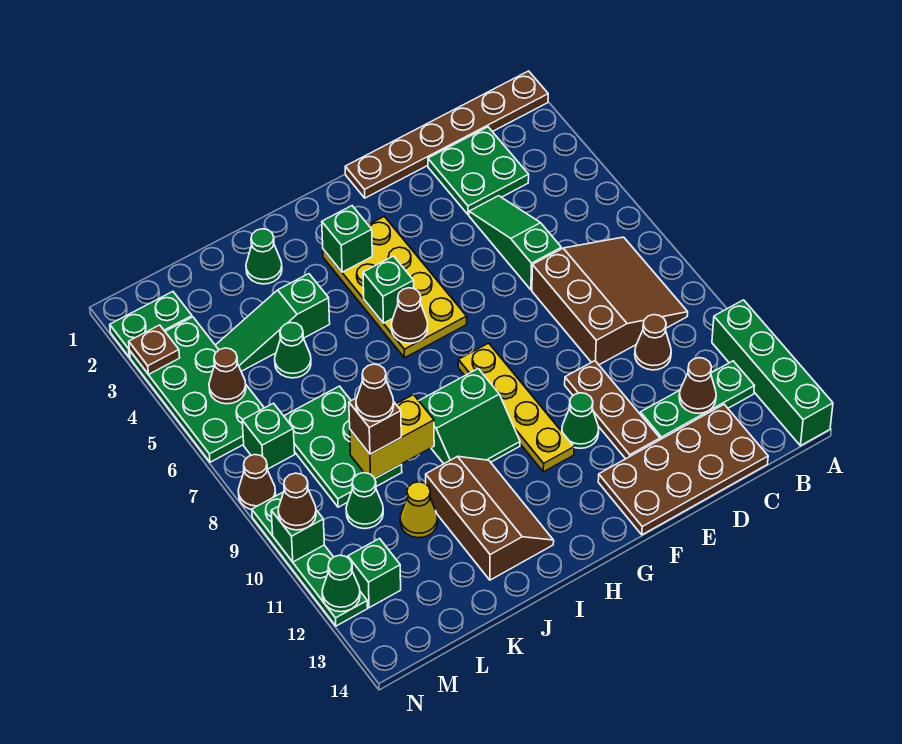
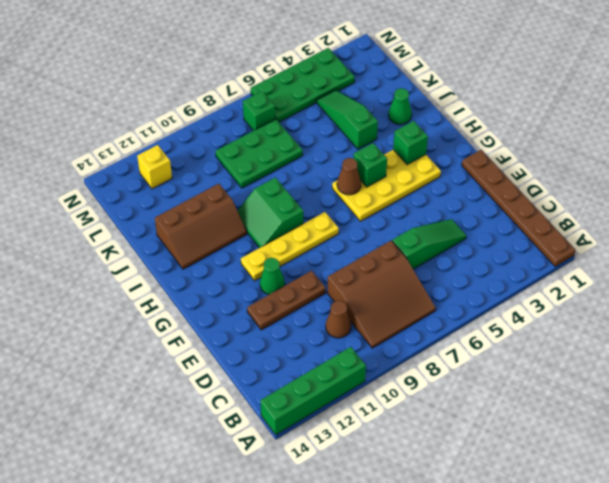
yellow brick M12 level 1 -> green brick M12 level 1
none -> green plate B12:D12 level 1
none -> green plate C2:D3 level 1
none -> brown plate C13:F14 level 1
none -> green cone K5 level 1

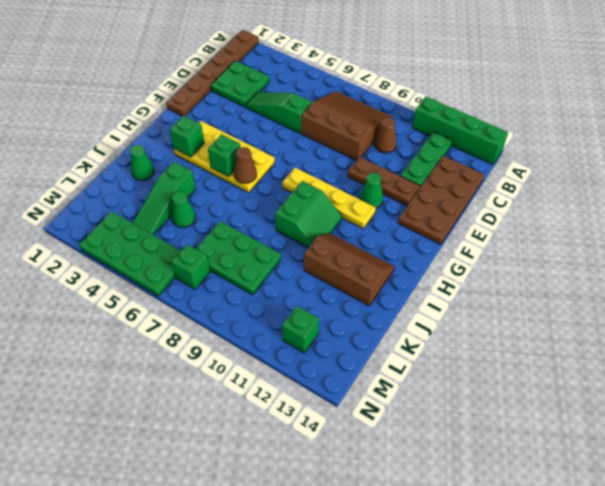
none -> yellow cone K11 level 1
none -> green cone L10 level 1
none -> green plate M2:N2 level 1
none -> brown cone N8 level 1

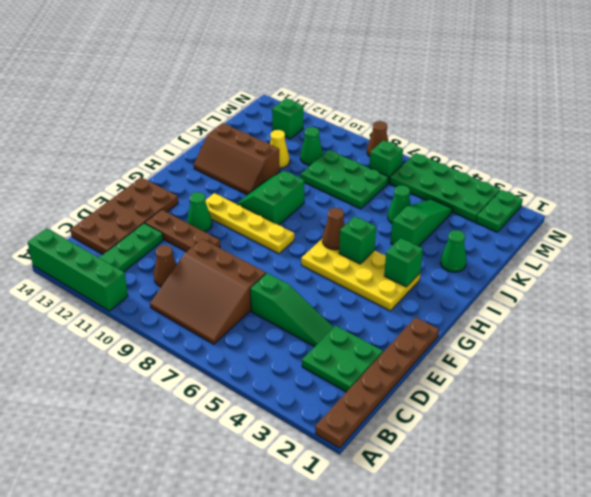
none -> green plate N9:N12 level 1
none -> brown cone C12 level 2
none -> yellow brick J9:K9 level 2
none -> brown cone M5 level 2

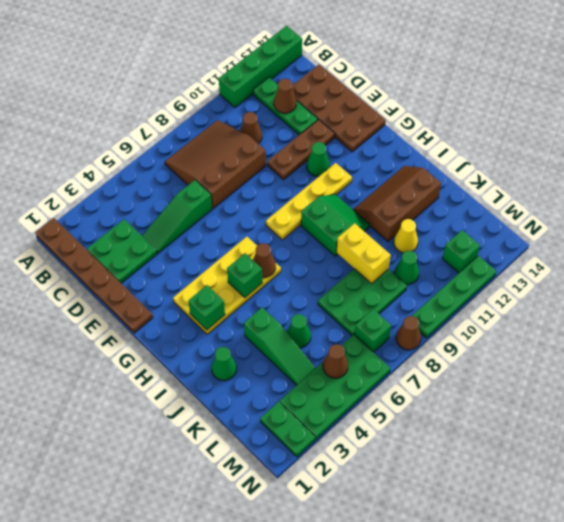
none -> brown plate N3 level 2
none -> green brick N10 level 2
none -> green cone N12 level 2
none -> brown brick K9 level 3

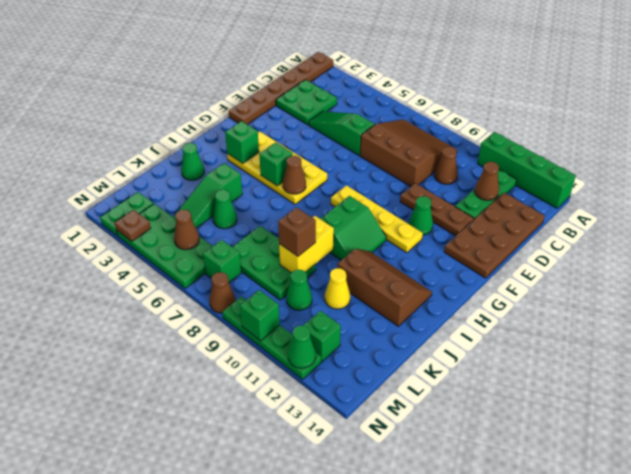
none -> brown cone N10 level 3
none -> brown cone K9 level 4

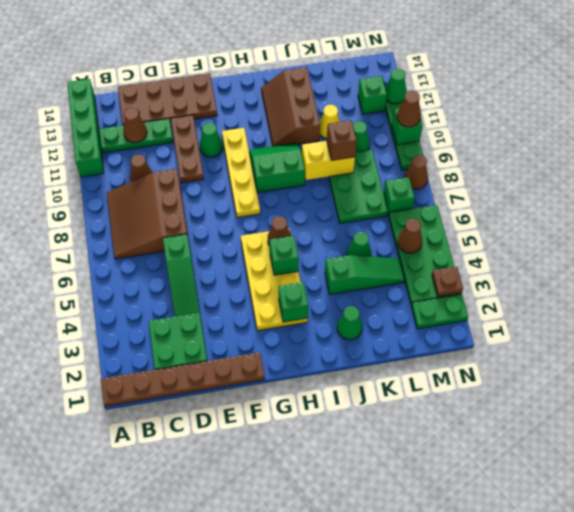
none -> brown cone K9 level 4

